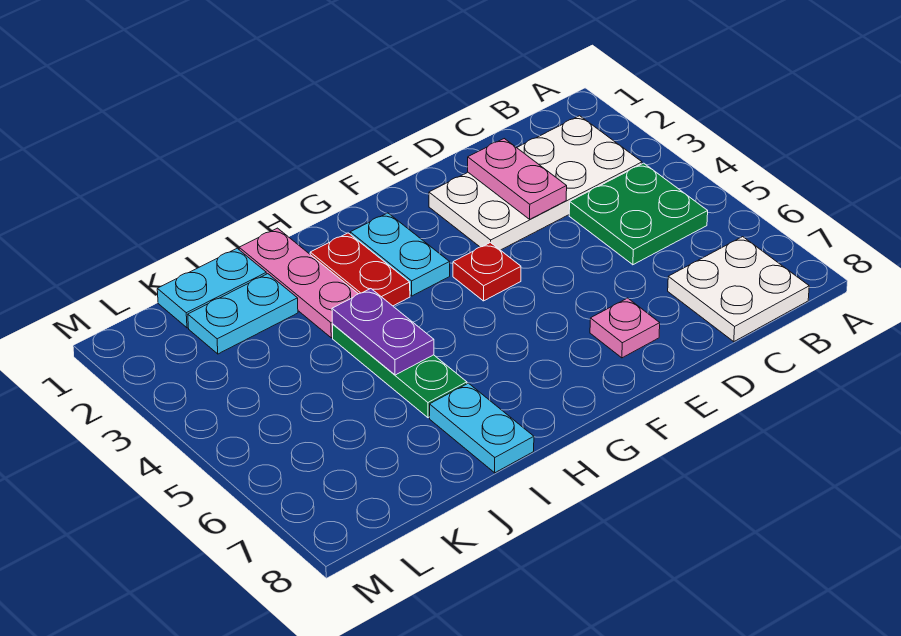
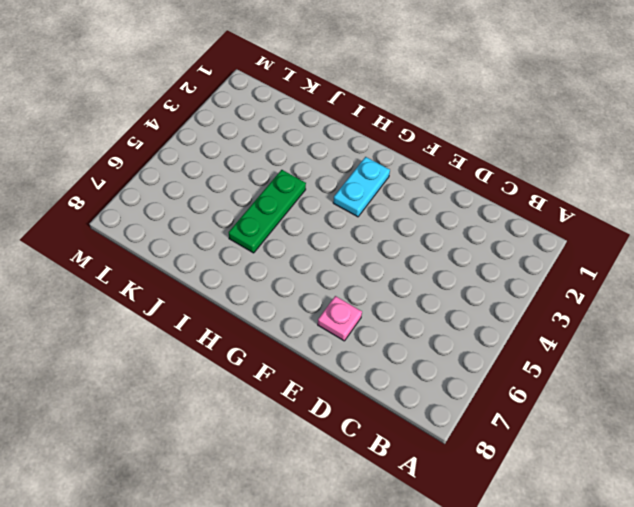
none -> white plate B2:E3 level 1
none -> green plate B4:C5 level 1
none -> white plate B7:C8 level 1

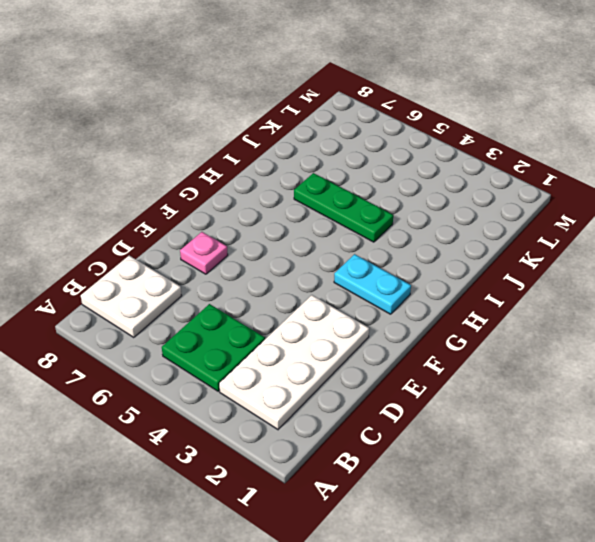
none -> red plate F4 level 1
none -> red plate H2:H3 level 1
none -> pink plate I1:I3 level 1

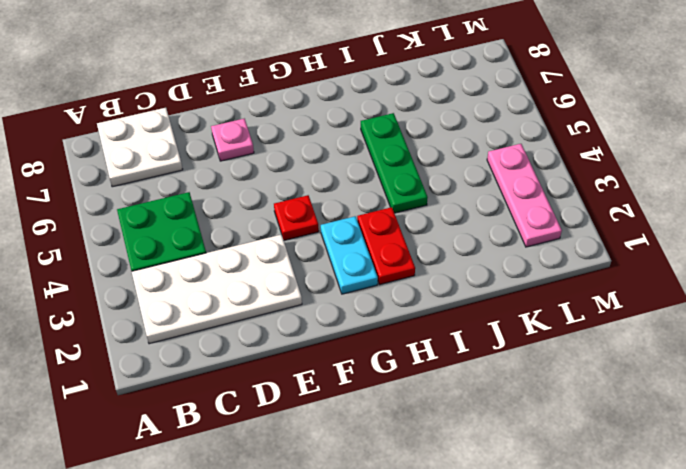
pink plate L2:L4 level 1 -> pink plate I1:I3 level 1
none -> cyan plate I7:I8 level 1
none -> cyan plate J1:K1 level 1
none -> cyan plate J2:K2 level 1

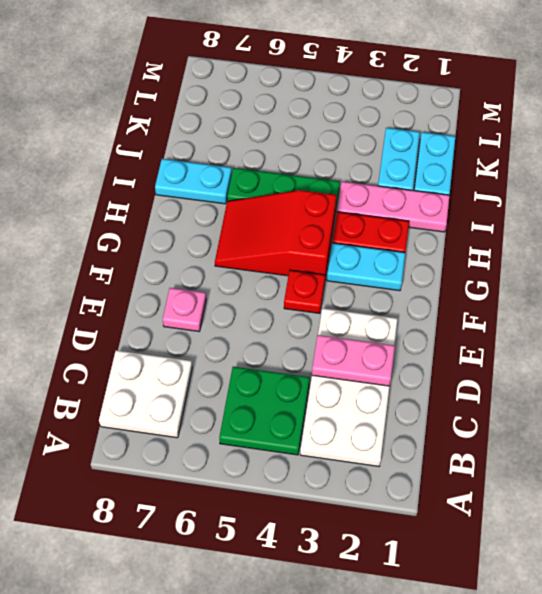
red slope G4:H6 level 1 top 4 -> none
none -> purple plate I4:I5 level 2

